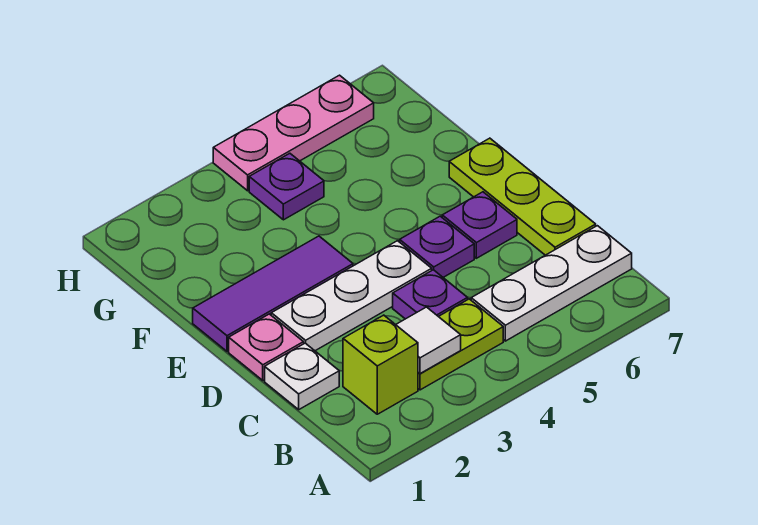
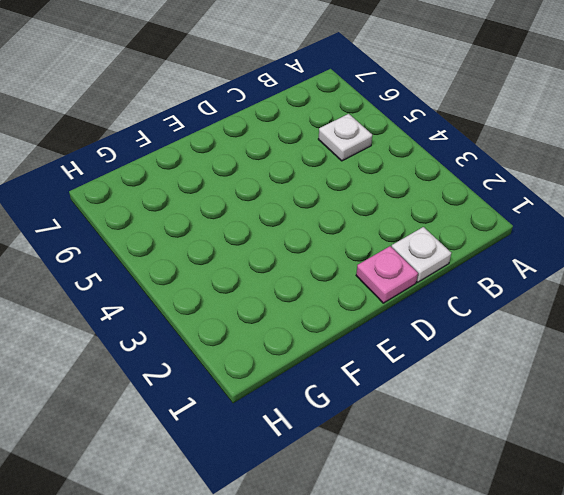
white plate B5 level 1 -> white plate B5:B7 level 1
none -> lime brick B2 level 1
none -> lime plate B3:B4 level 1
none -> purple plate C4 level 1

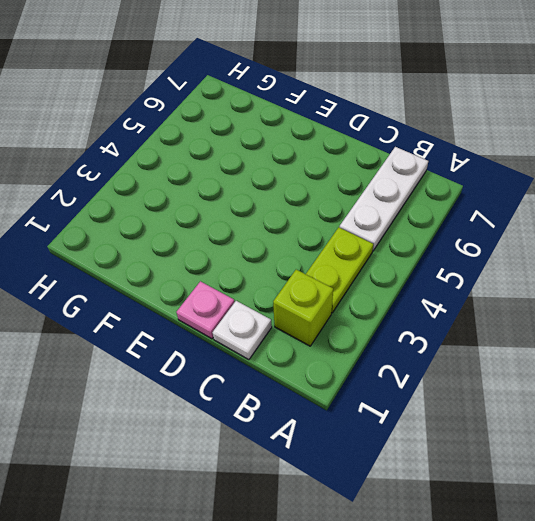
none -> purple plate C4 level 1
none -> lime plate C7:E7 level 1
none -> white plate D2:D4 level 1

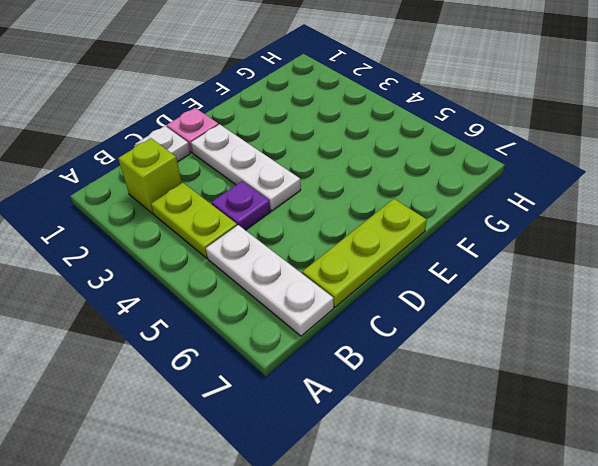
none -> purple plate D5 level 1
none -> purple plate D6 level 1
none -> purple tile E1:E3 level 1

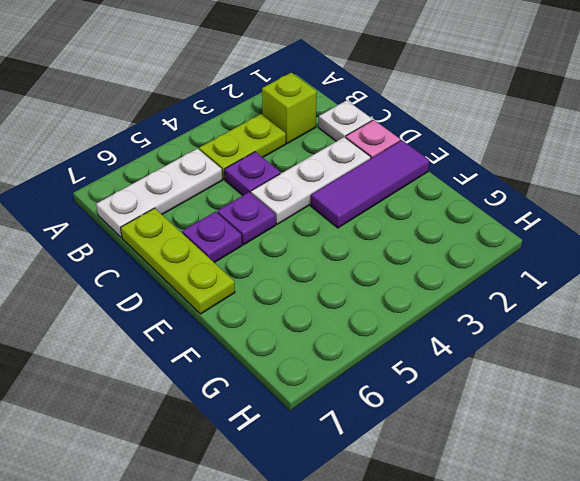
none -> purple plate G4 level 1
none -> pink plate H4:H6 level 1
none -> white tile B3 level 2

